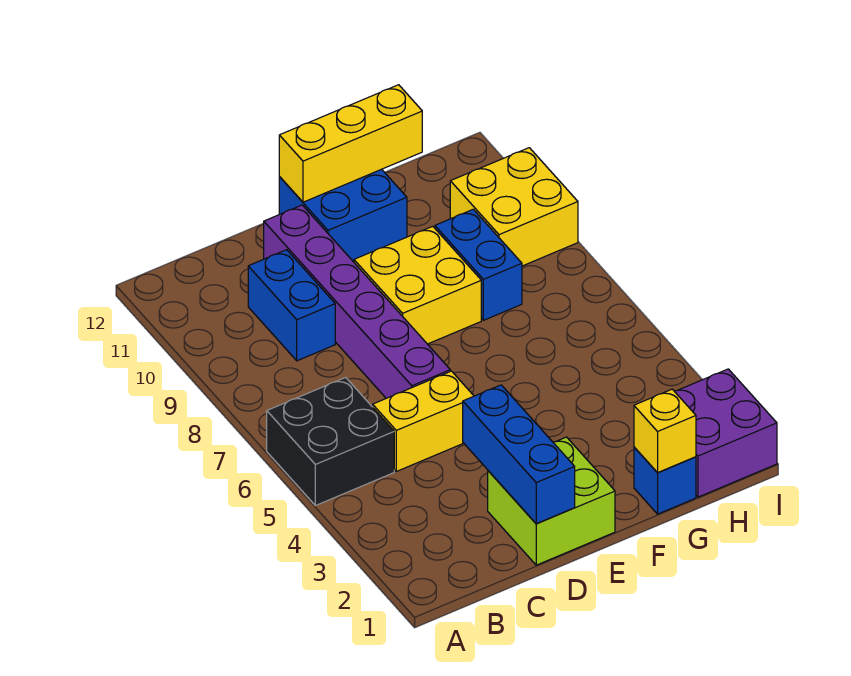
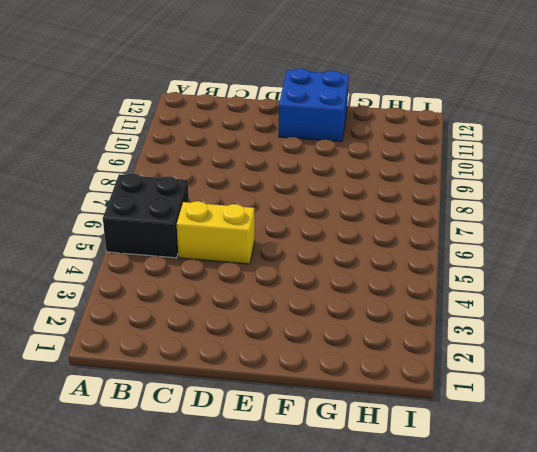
none -> blue brick C9:C10 level 1
none -> lime brick D1:E2 level 1
none -> purple brick D6:D11 level 1

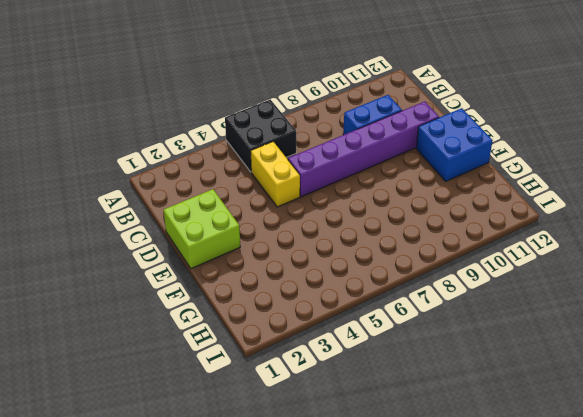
none -> yellow brick E8:F9 level 1
none -> blue brick G1 level 1
none -> blue brick G8:G9 level 1

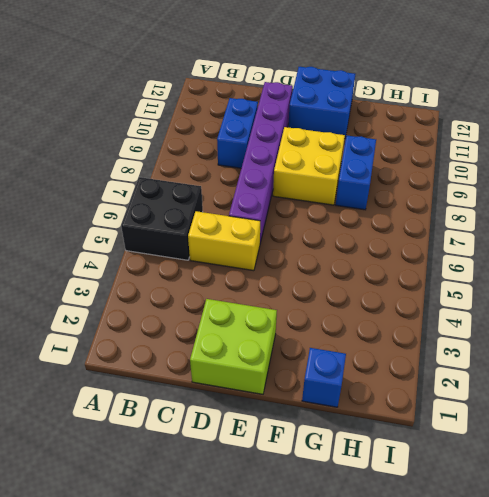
none -> purple brick H1:I2 level 1
none -> yellow brick H9:I10 level 1
none -> blue brick D1:D3 level 2

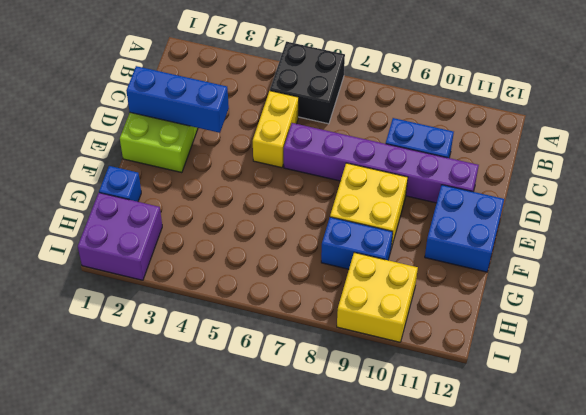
none -> yellow brick E12:G12 level 2
none -> yellow brick G1 level 2

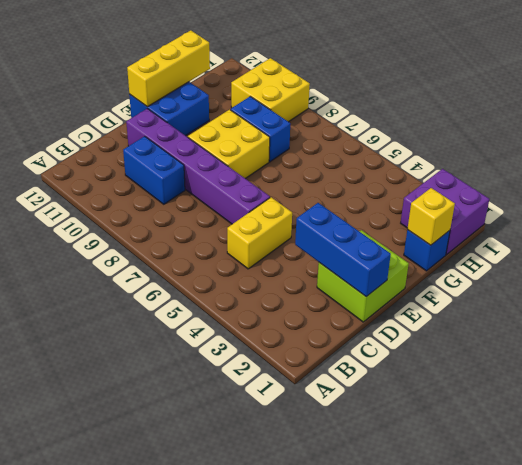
none -> black brick A5:B6 level 1

